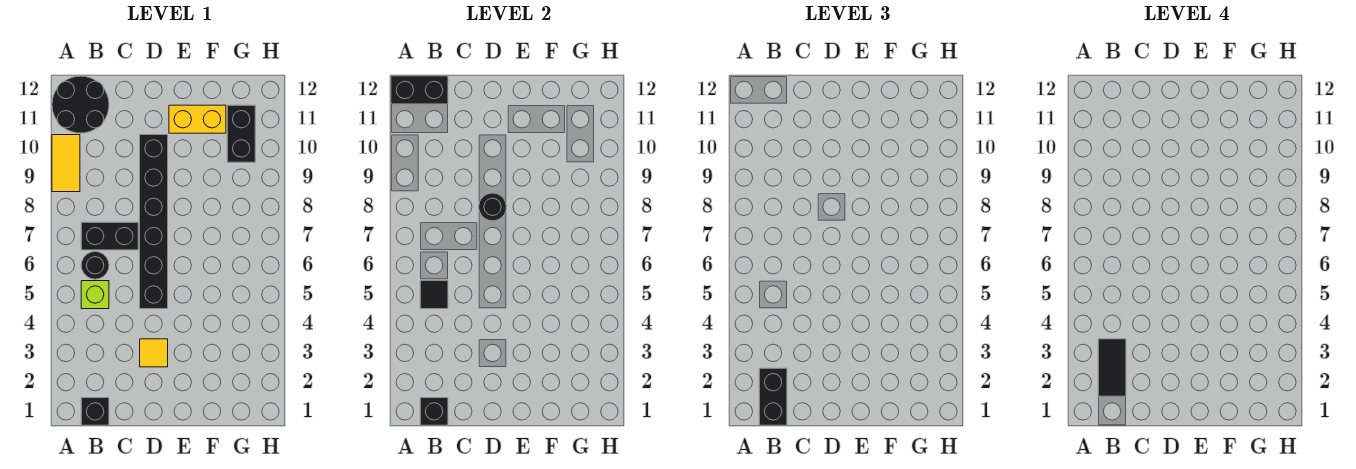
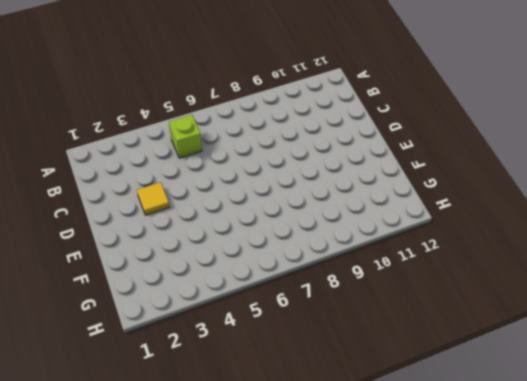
none -> yellow tile A9:A10 level 1
none -> black round brick A11:B12 level 1
none -> black brick B1 level 1

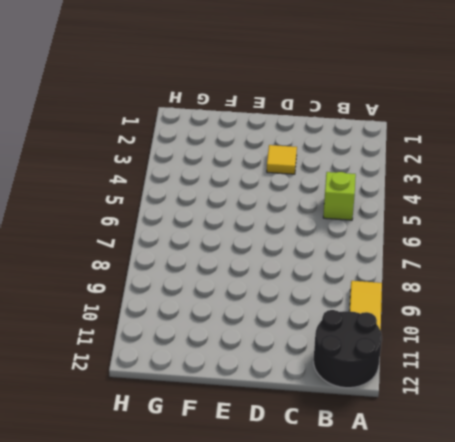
none -> black brick B1 level 1
none -> black round brick B6 level 1
none -> black brick B7:C7 level 1

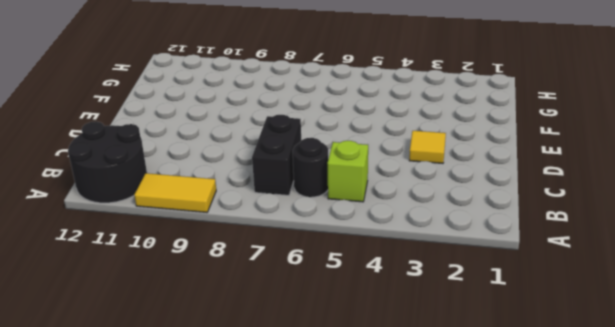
none -> black brick B1 level 1
none -> black brick D5:D10 level 1
none -> yellow brick E11:F11 level 1

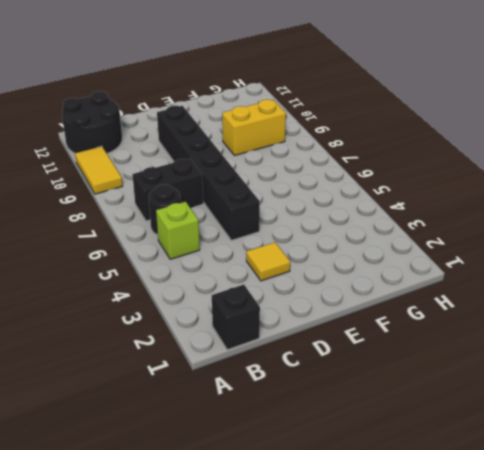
yellow brick F9:G9 level 1 -> yellow brick E11:F11 level 1
none -> black brick G10:G11 level 1
none -> black brick A12:B12 level 2
none -> black brick B1 level 2

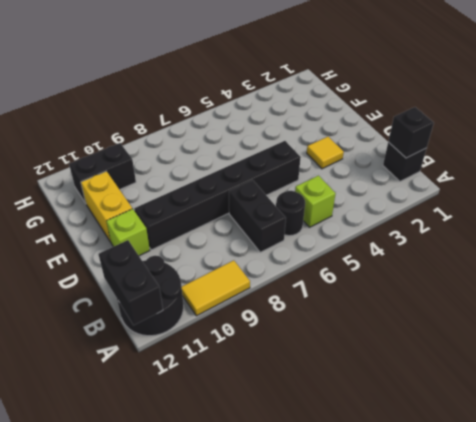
lime brick D11 level 1 -> none
none -> black tile B5 level 2
none -> black round brick D8 level 2
none -> black brick B1:B2 level 3

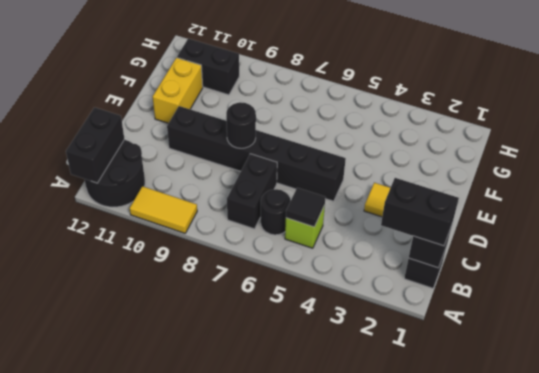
none -> black tile B2:B3 level 4

